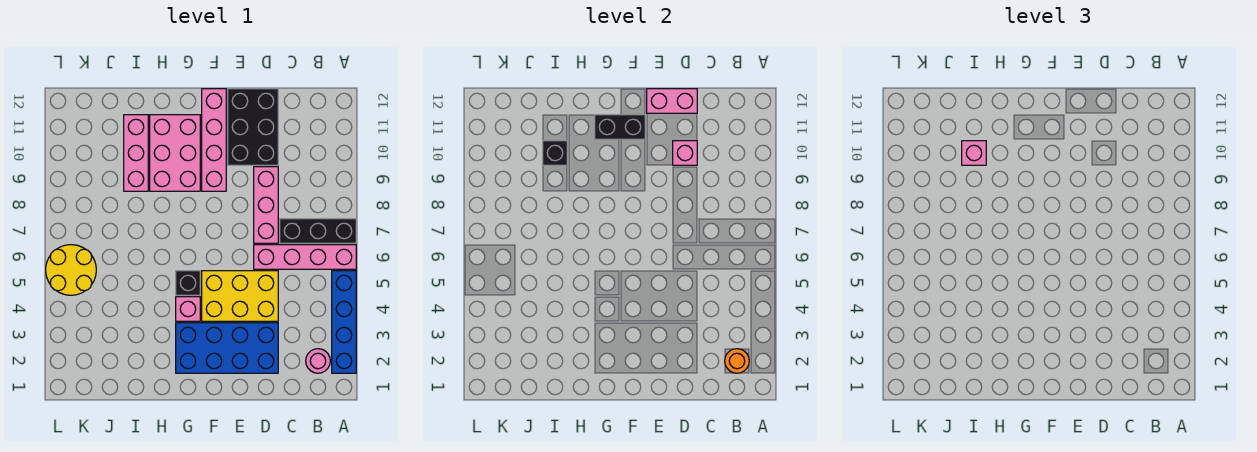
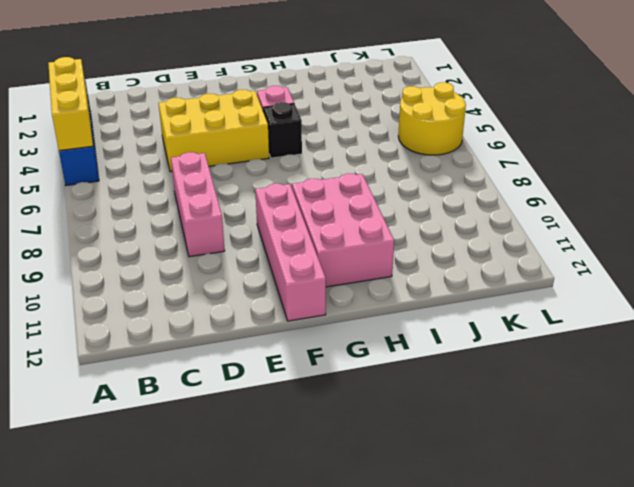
yellow brick A3:A5 level 2 -> none
none -> pink brick A6:D6 level 1
none -> black brick A7:C7 level 1
none -> pink round brick B2 level 1

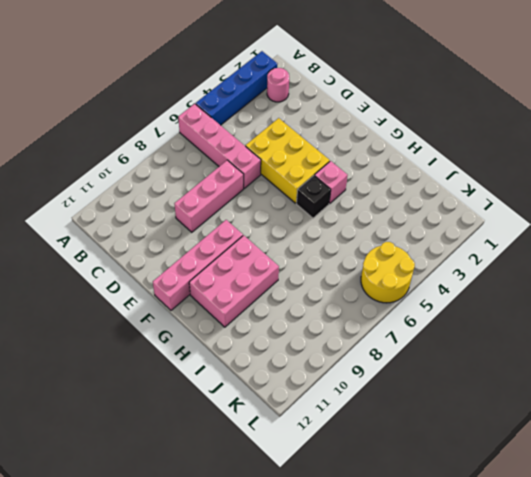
none -> black brick A7:C7 level 1
none -> blue brick D2:G3 level 1
none -> black brick D10:E12 level 1

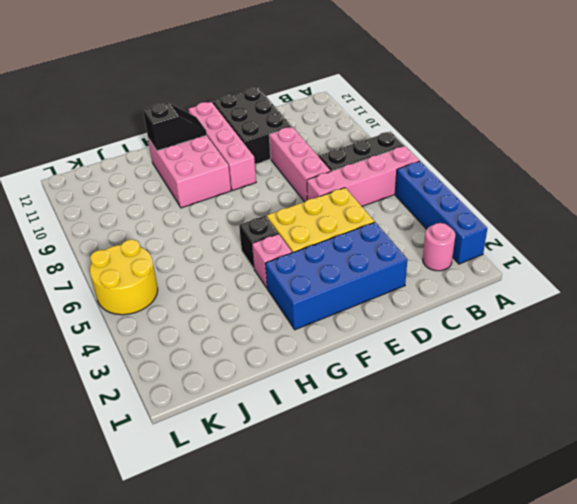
black slope G11:H11 level 2 top H -> black brick F11:G11 level 2
none -> pink brick I9:I11 level 1
none -> orange round brick B2 level 2
none -> pink brick D10 level 2

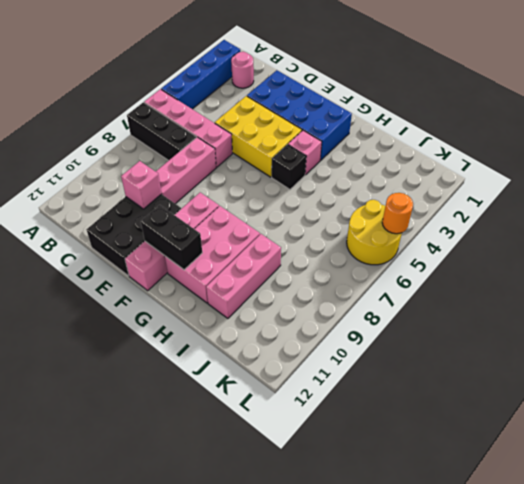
orange round brick L5 level 2 -> orange round brick B2 level 2
none -> pink brick D12:E12 level 2
none -> black brick I10 level 2
none -> pink brick I10 level 3

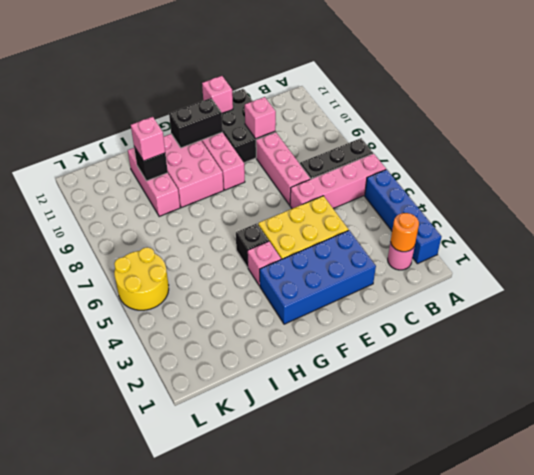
pink brick E12 level 2 -> pink brick D12:E12 level 2

